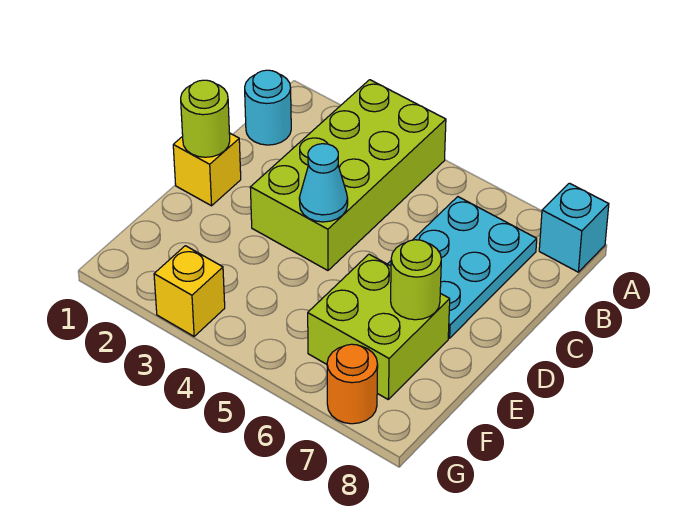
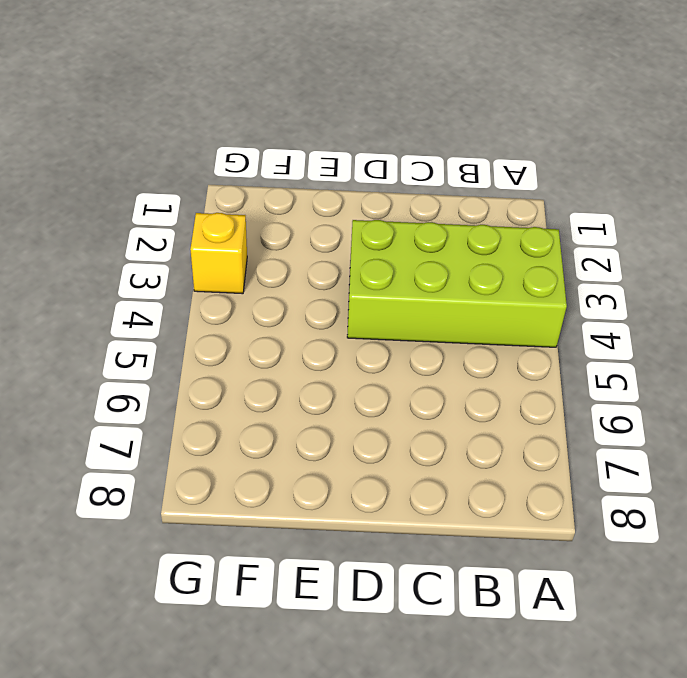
none -> cyan brick A8 level 1
none -> cyan round brick B1 level 1

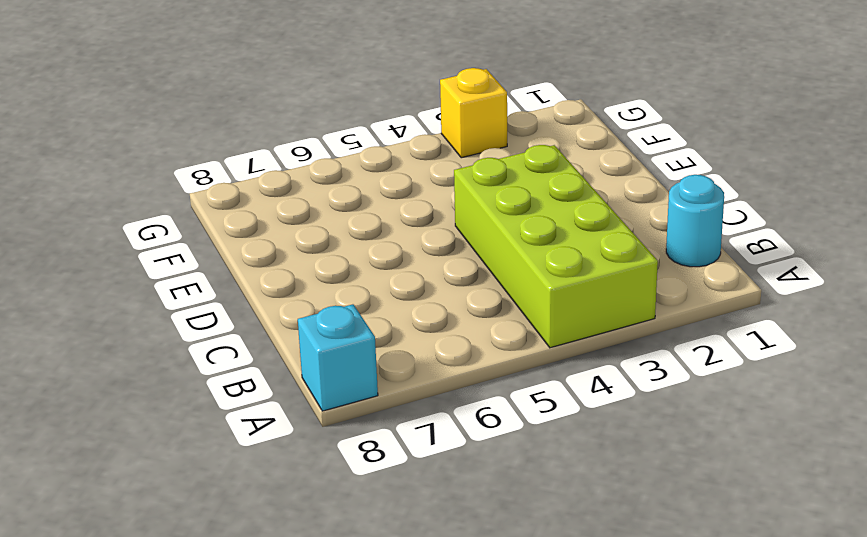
none -> cyan plate B6:D7 level 1
none -> yellow brick D1 level 1

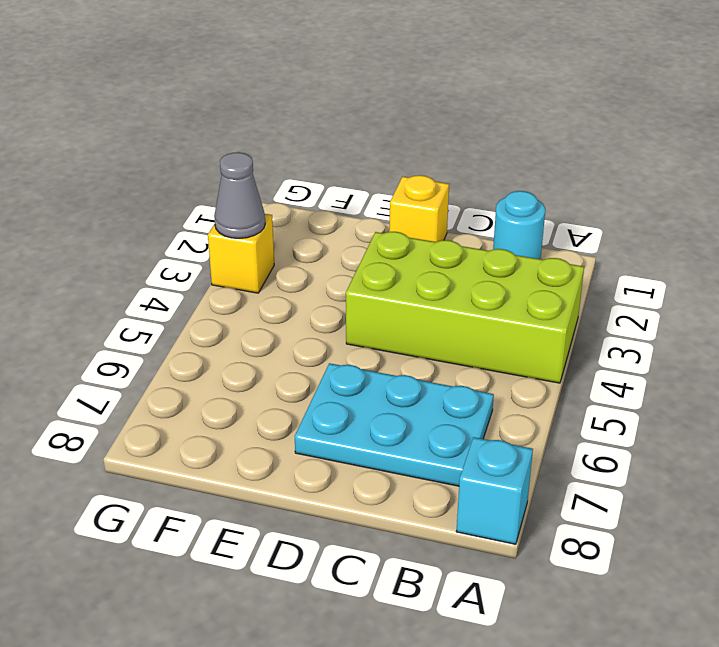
grey cone G3 level 2 -> none
none -> lime brick E6:F7 level 1
none -> orange round brick G7 level 1

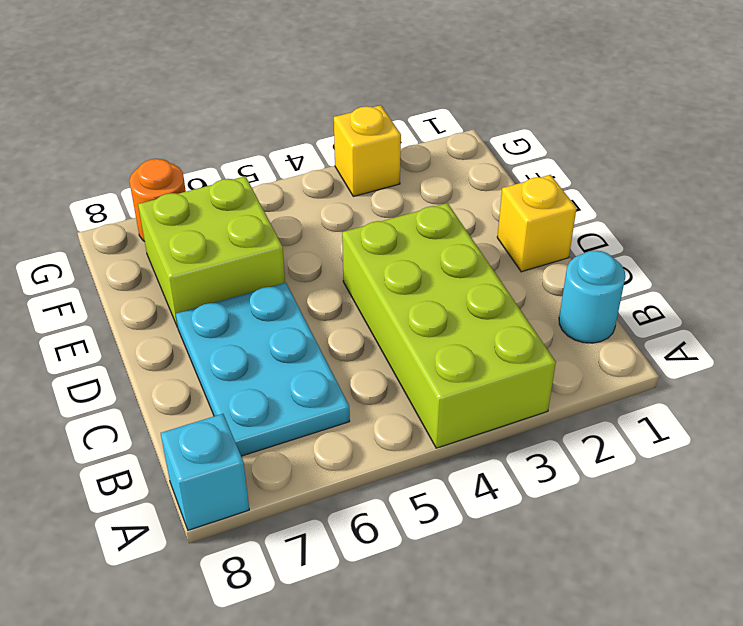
none -> lime round brick D1 level 2
none -> cyan cone D4 level 2

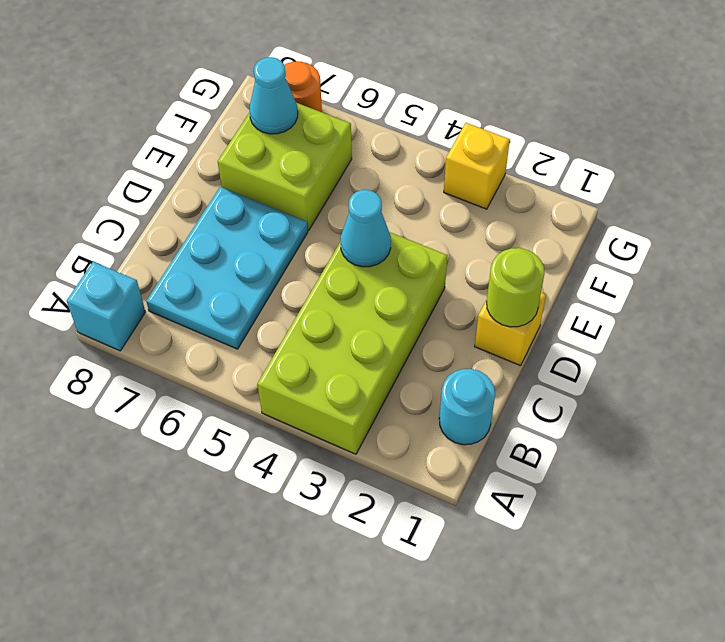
cyan cone F7 level 2 -> none
none -> lime round brick E7 level 2

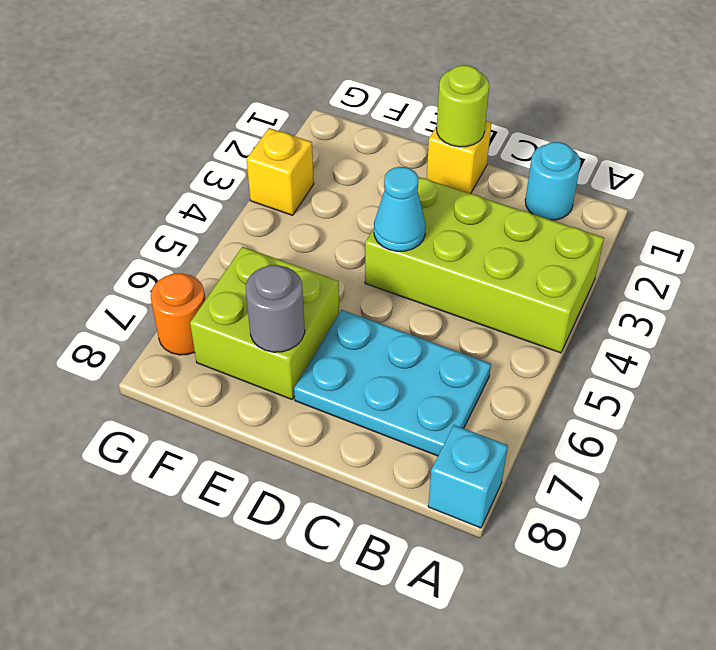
grey round brick E7 level 2 -> lime round brick E7 level 2

